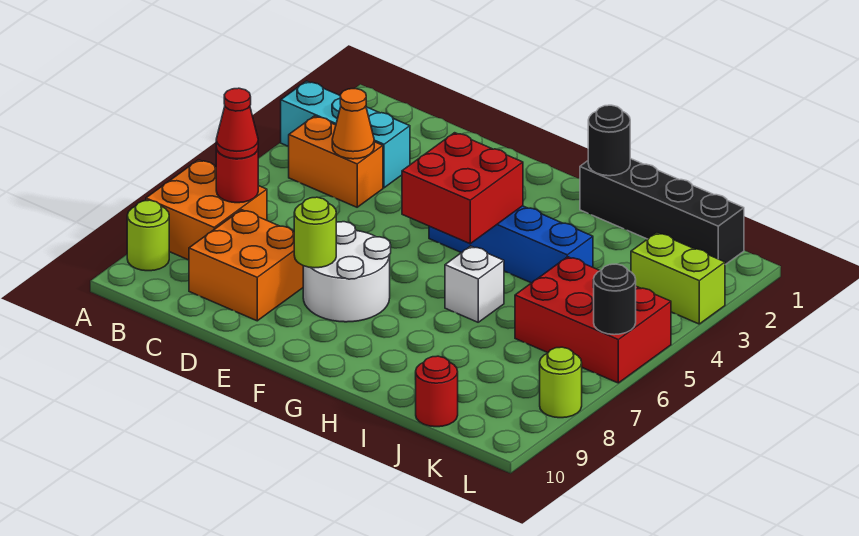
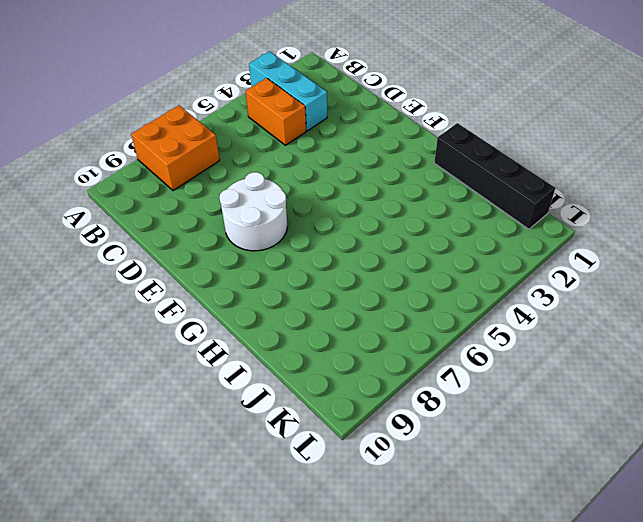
none -> lime round brick A9 level 1
none -> orange brick C8:D9 level 1
none -> blue brick F4:I4 level 1

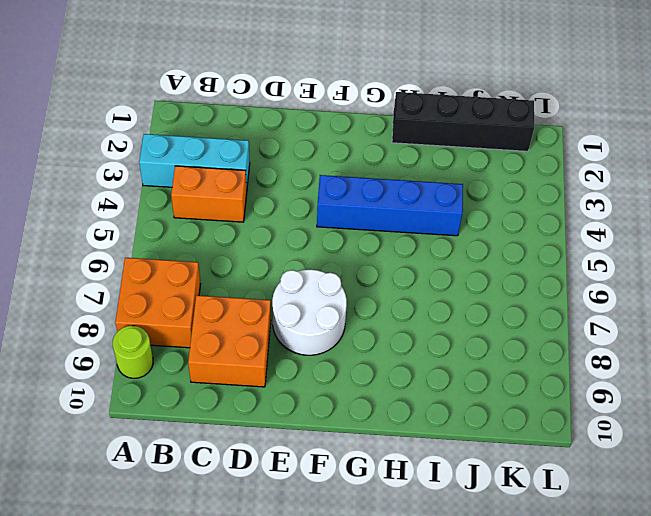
none -> white brick H6 level 1
none -> red brick J5:L6 level 1
none -> red round brick J10 level 1

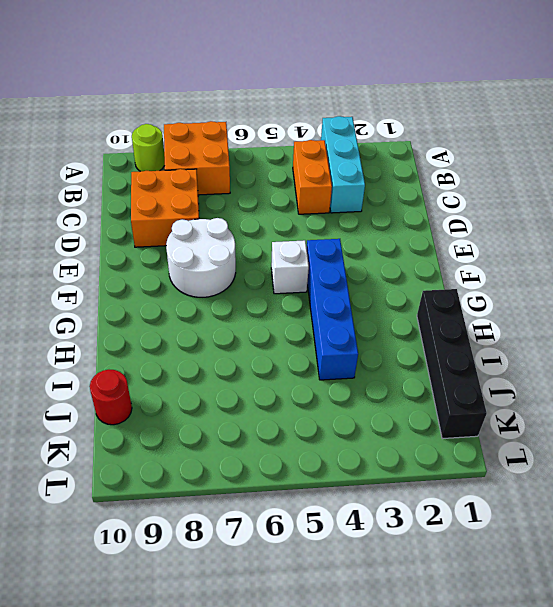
white brick F5 level 1 -> white brick H6 level 1
none -> red brick J5:L6 level 1
none -> lime brick K3:L3 level 1
none -> lime round brick L8 level 1

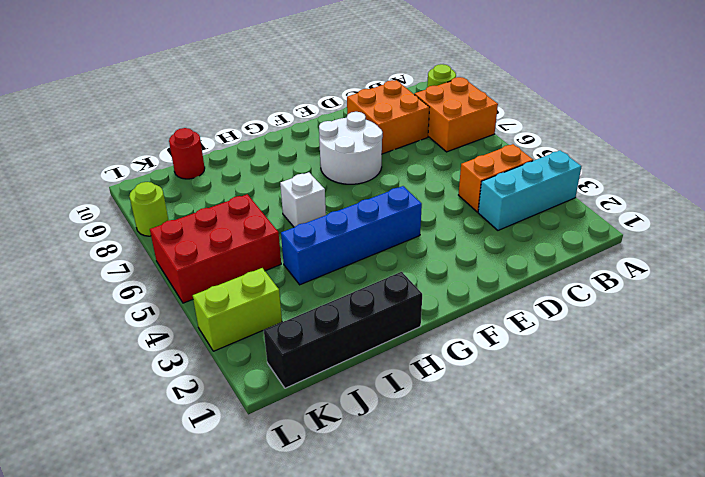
none -> red round brick B7 level 2
none -> orange cone C4 level 2
none -> lime round brick E8 level 2

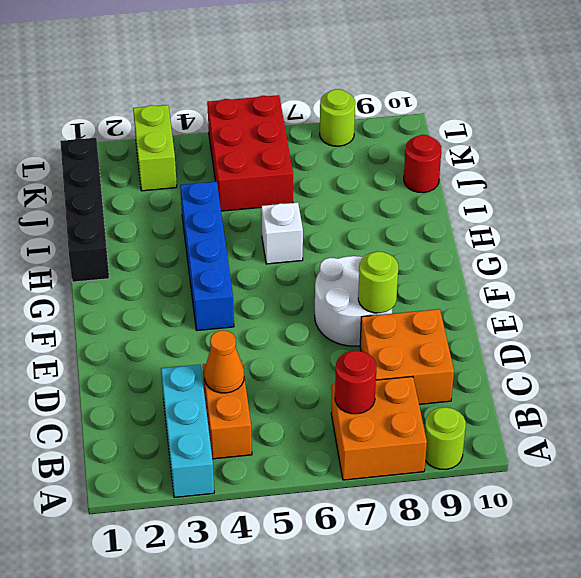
none -> red brick F4:G5 level 2
none -> black round brick H1 level 2
none -> black round brick L6 level 2

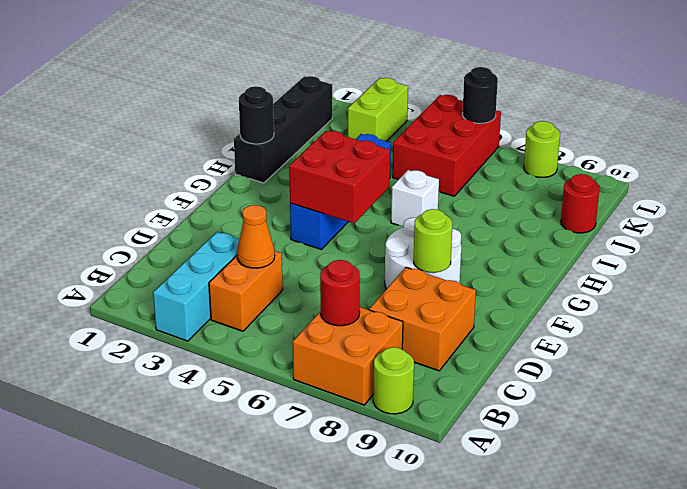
none -> red cone B7 level 3

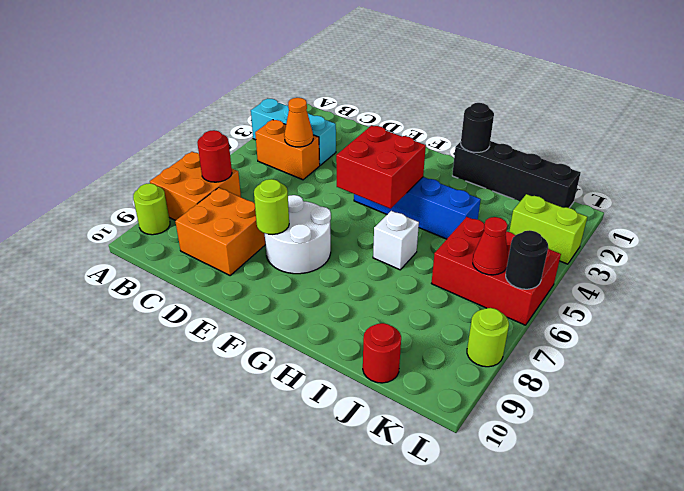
red cone K6 level 2 -> red cone B7 level 3

